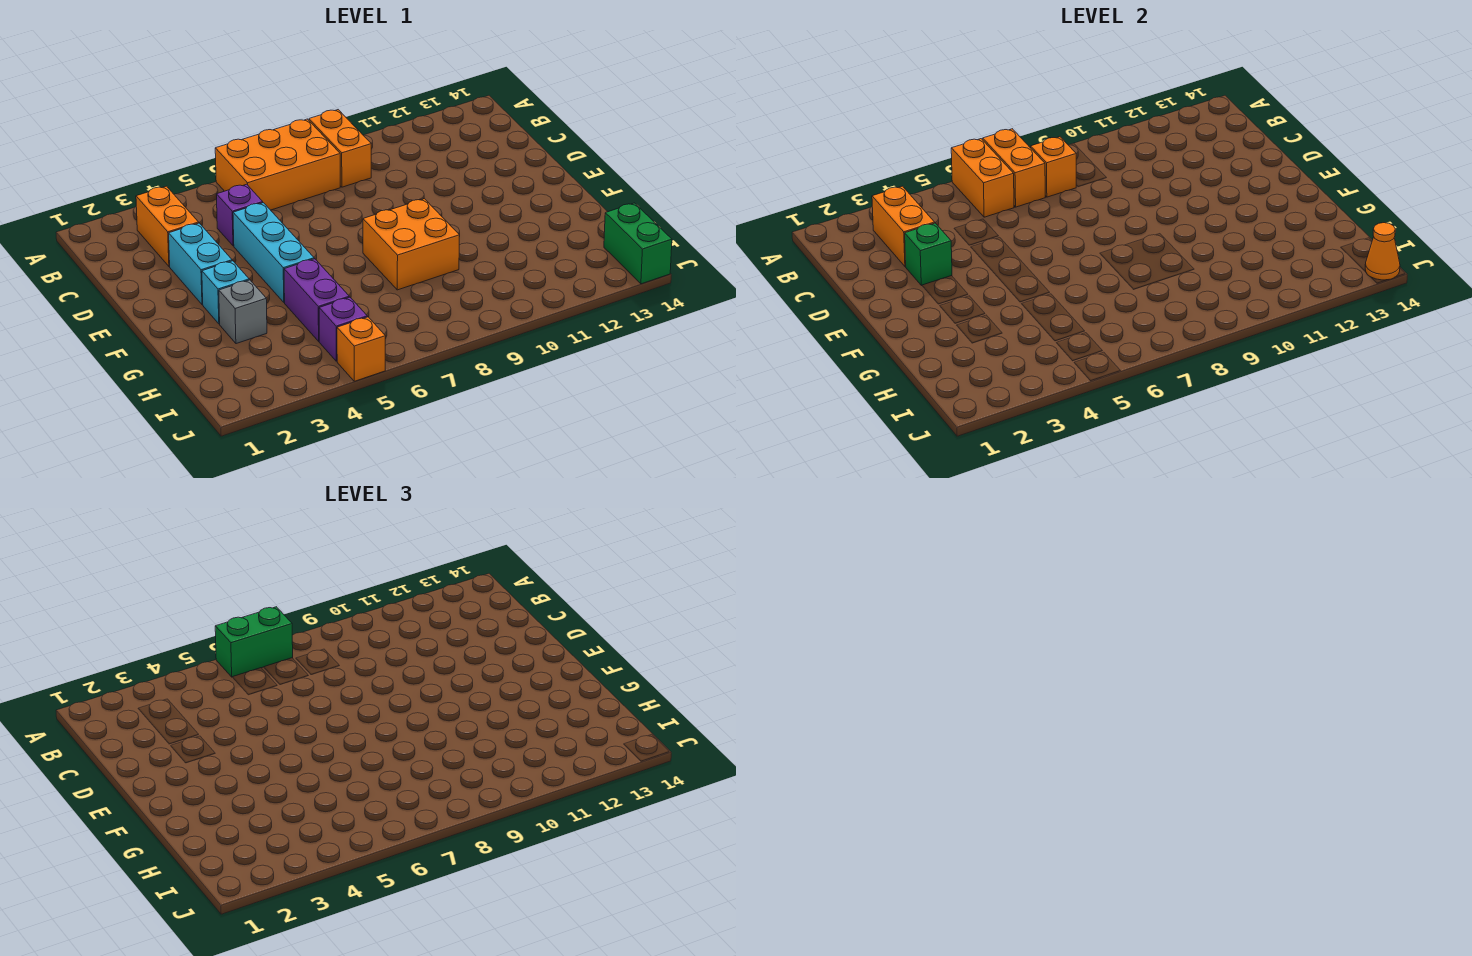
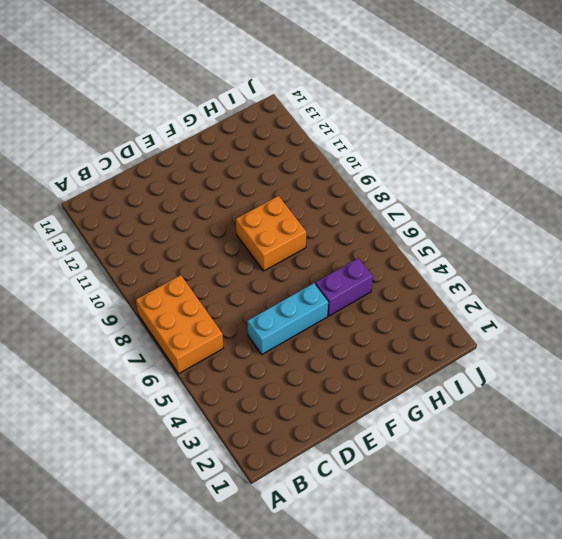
none -> orange brick A9:B9 level 1
none -> orange brick B3:C3 level 1
none -> purple brick C5 level 1

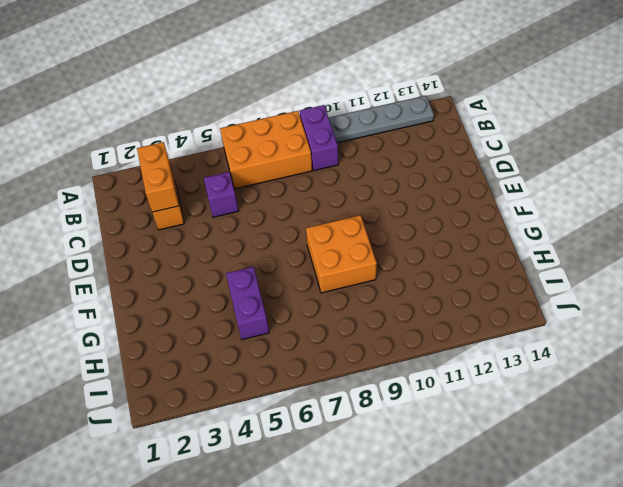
purple brick A9:B9 level 1 -> orange brick A9:B9 level 1
grey plate A10:A13 level 1 -> none
none -> cyan brick D3:E3 level 1
none -> cyan brick D5:F5 level 1
none -> cyan brick F3 level 1

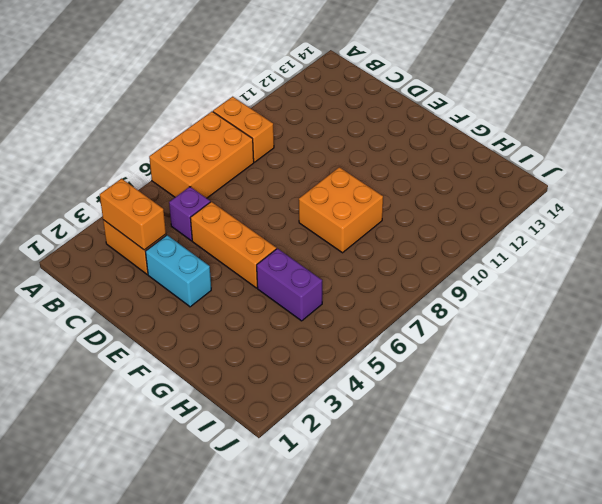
orange brick D5:F5 level 1 -> cyan brick D5:F5 level 1
none -> cyan brick F3 level 1
none -> grey brick G3 level 1
none -> purple brick I5 level 1

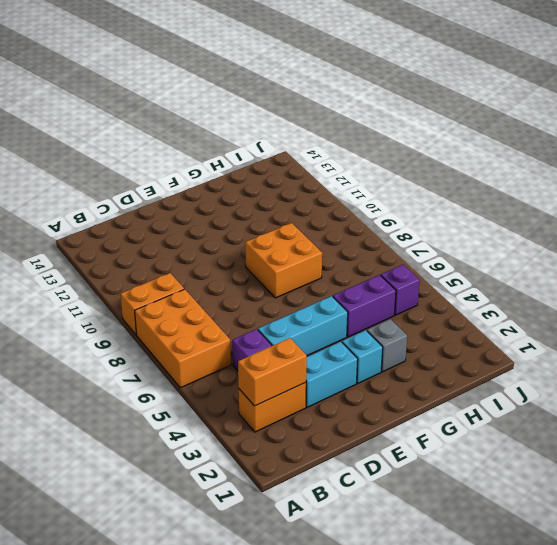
none -> green brick I14:J14 level 1
none -> orange brick J5 level 1
none -> orange brick A6:B6 level 2

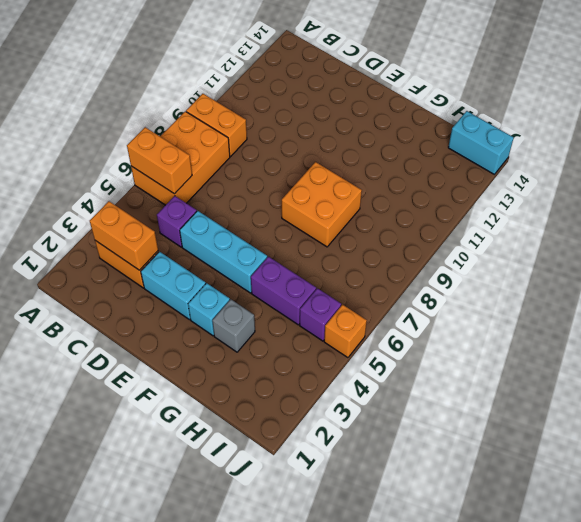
cyan brick I14:J14 level 1 -> green brick I14:J14 level 1
none -> orange brick A7:B7 level 2
none -> orange brick B8 level 2
none -> green brick D3 level 2

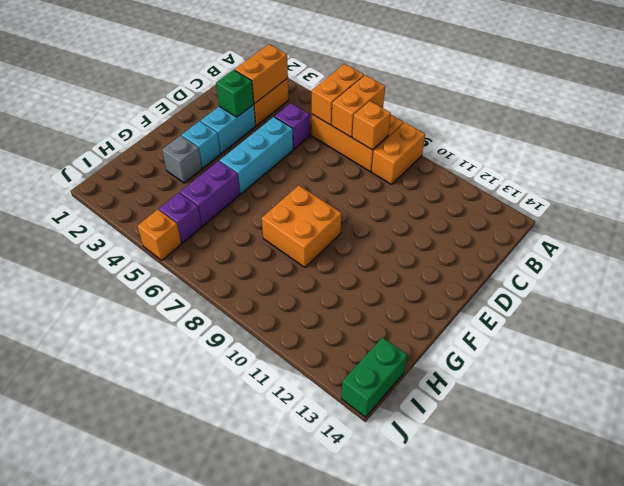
none -> orange cone J14 level 2
none -> green brick A6:A7 level 3

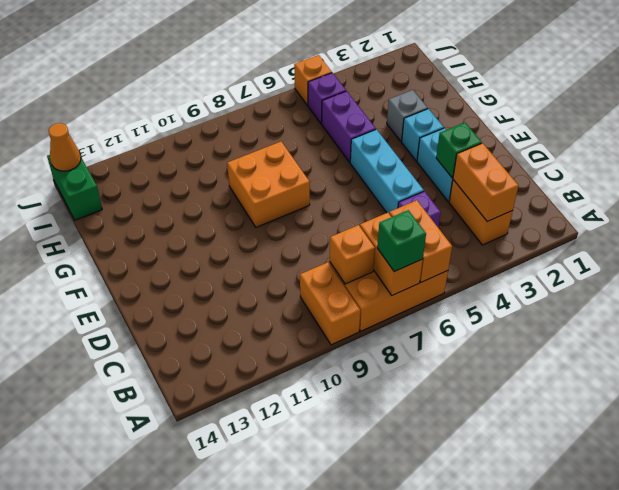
green brick A7 level 3 -> green brick A6:A7 level 3

